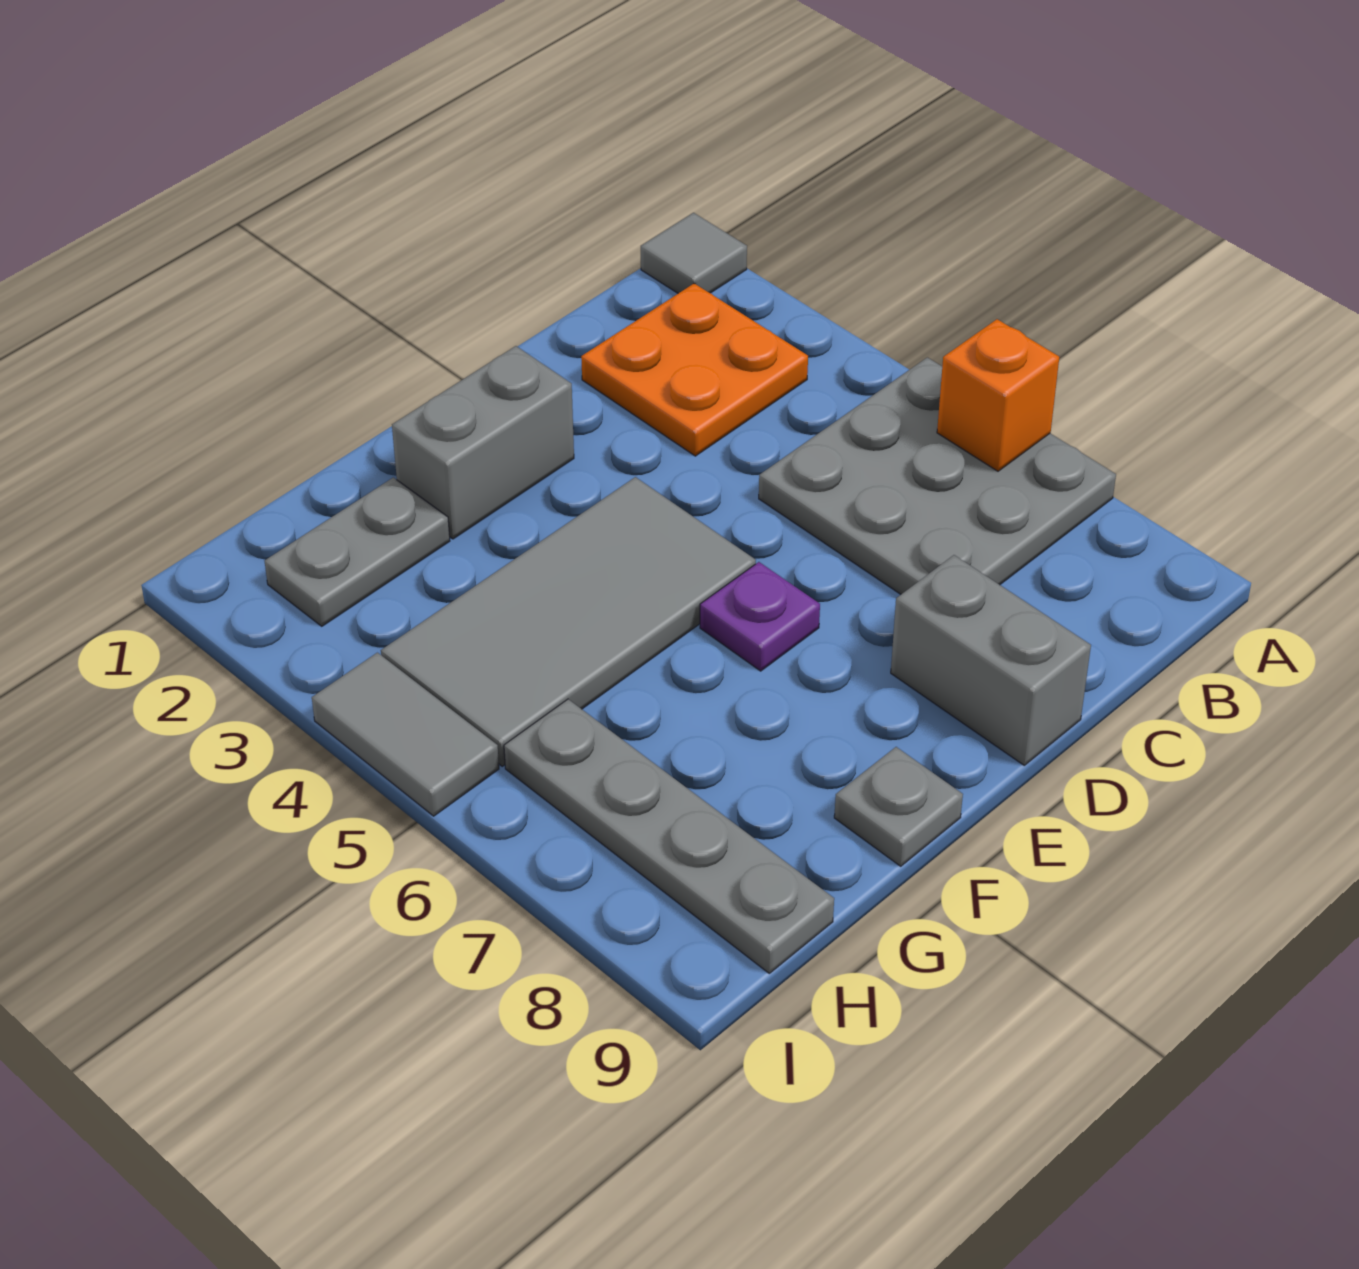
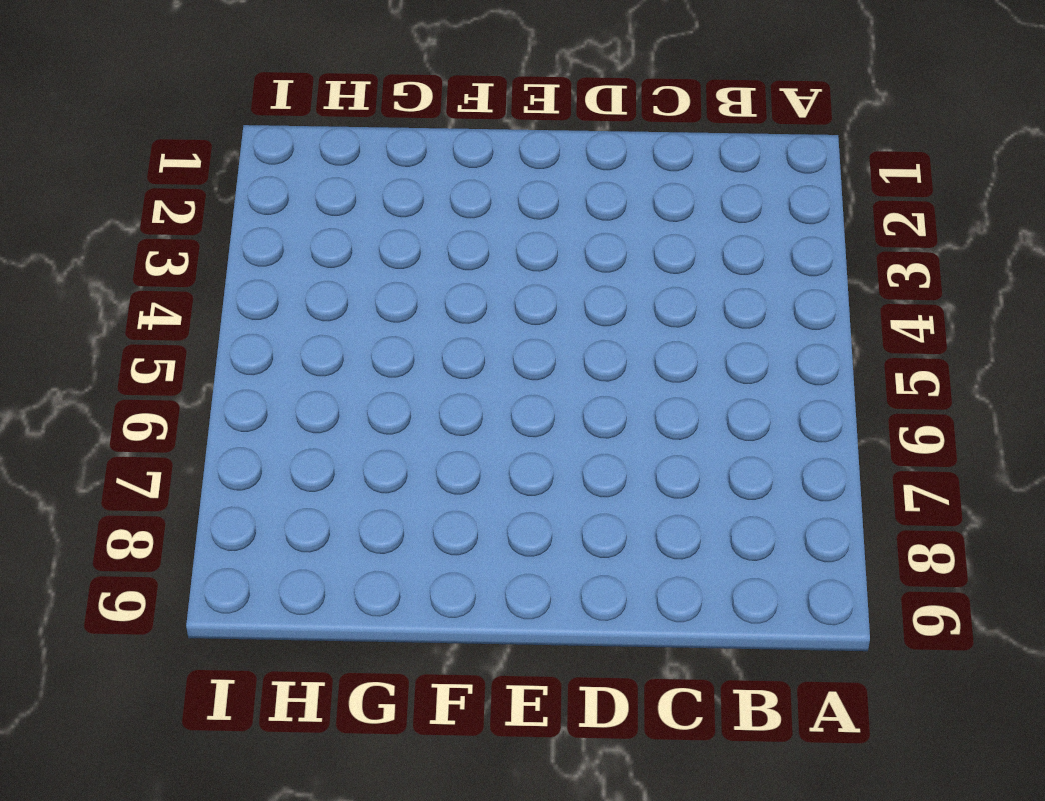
none -> grey tile A1 level 1
none -> grey plate A5:C7 level 1
none -> orange plate B2:C3 level 1

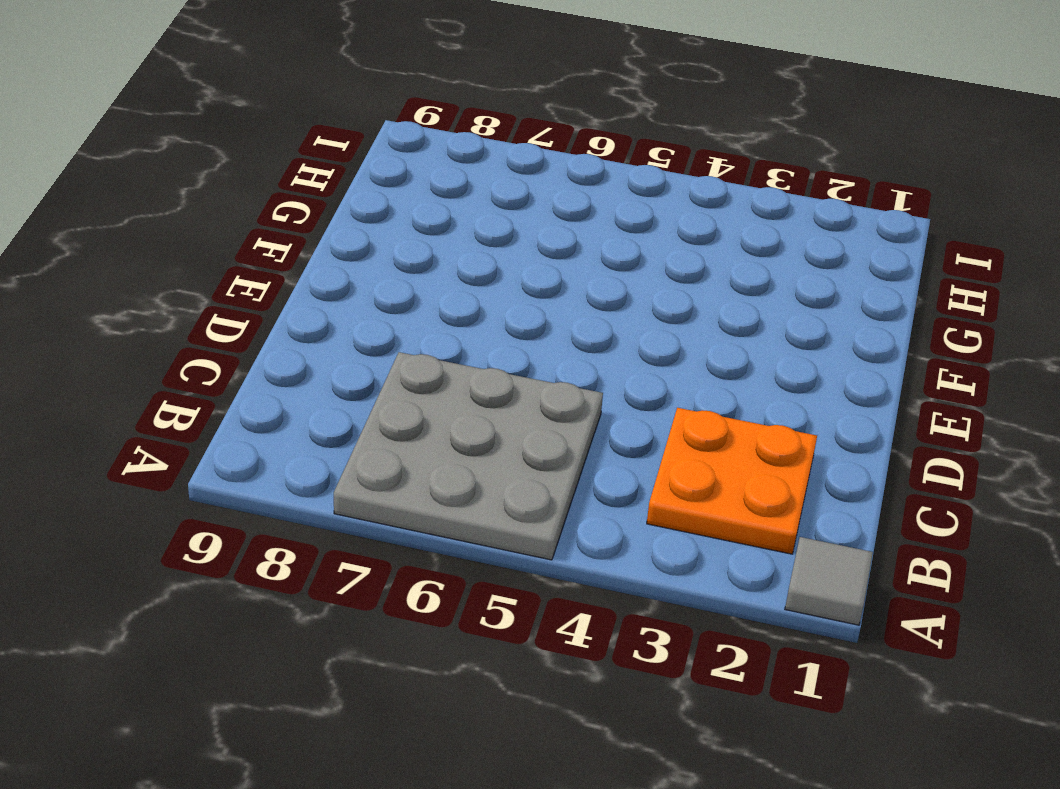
none -> grey brick D8:D9 level 1
none -> grey brick E2:F2 level 1
none -> grey tile E4:H5 level 1

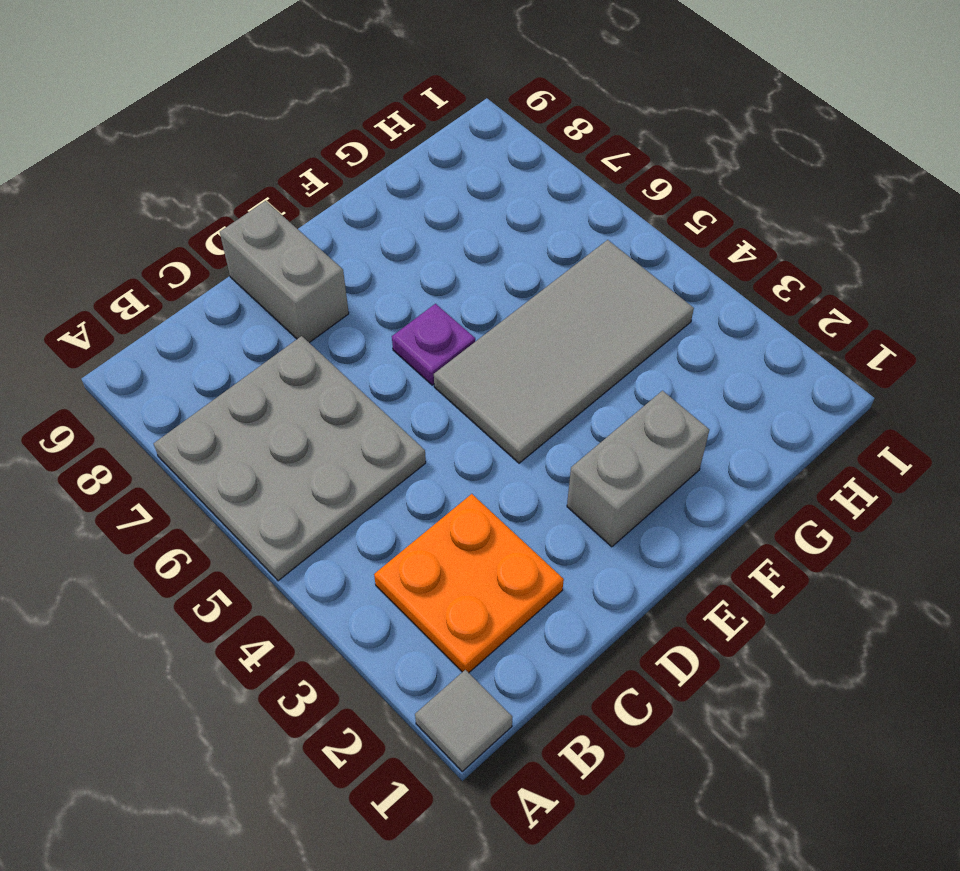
none -> grey plate F9 level 1
none -> grey plate G2:H2 level 1
none -> grey plate H6:H9 level 1

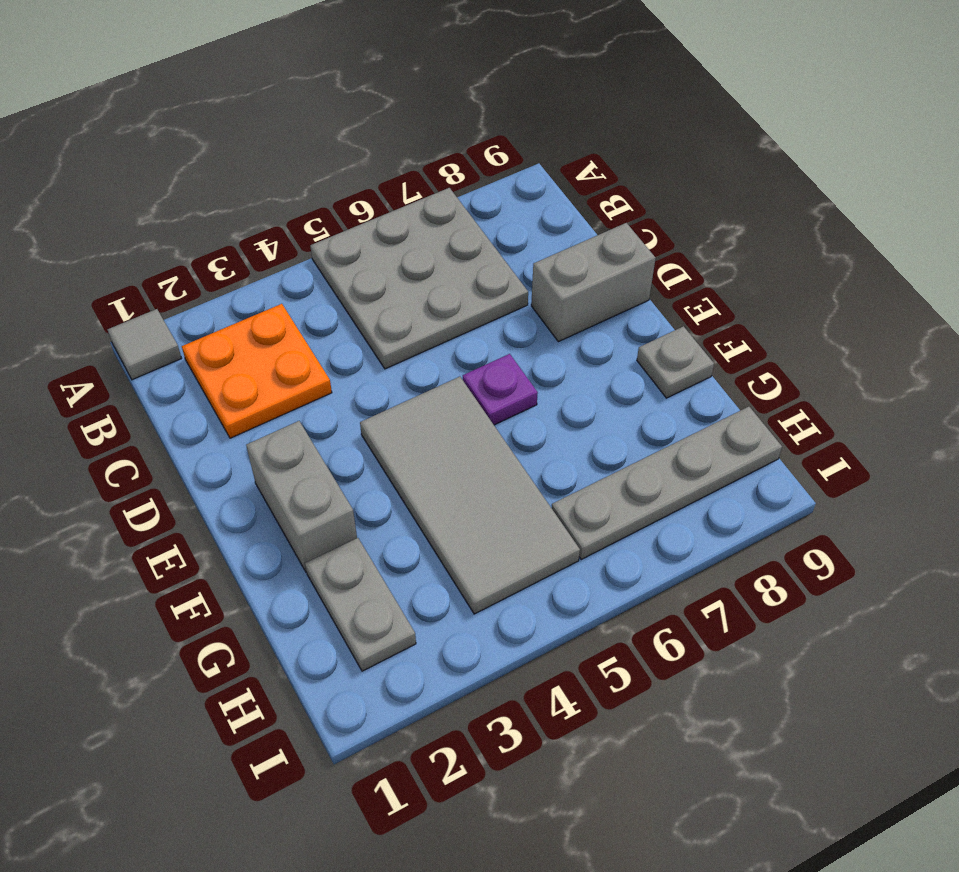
none -> grey tile I4:I5 level 1
none -> orange brick A6 level 2

